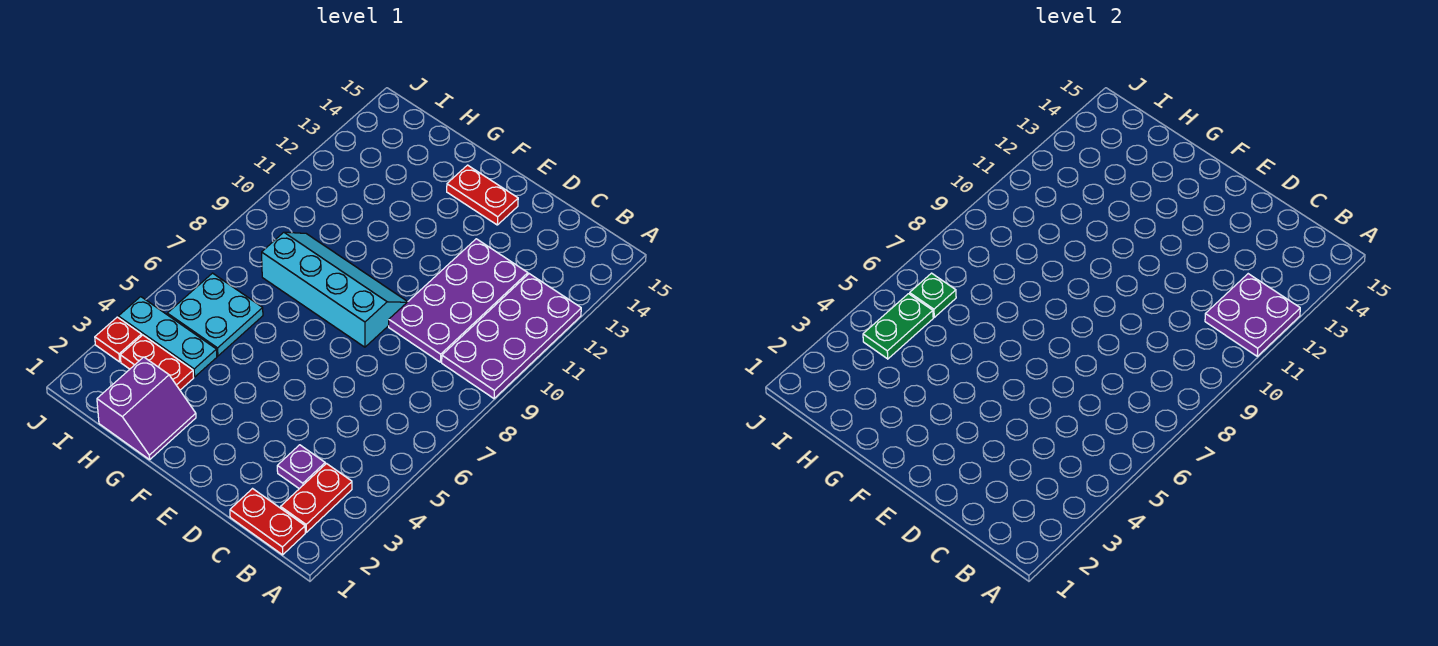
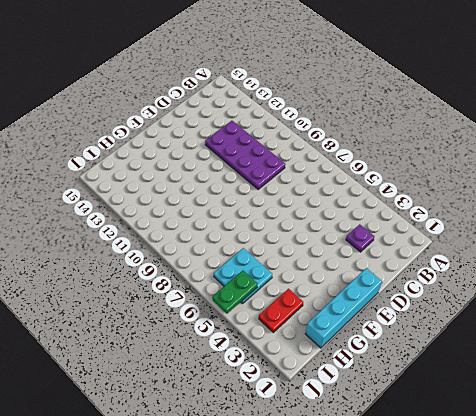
cyan brick E1:H1 level 1 -> purple slope G1:H2 level 1 top H
green plate I5:J5 level 2 -> green plate I4:I5 level 2
none -> purple plate A9:B12 level 1
none -> red plate B1:C1 level 1
none -> red plate B2:B3 level 1

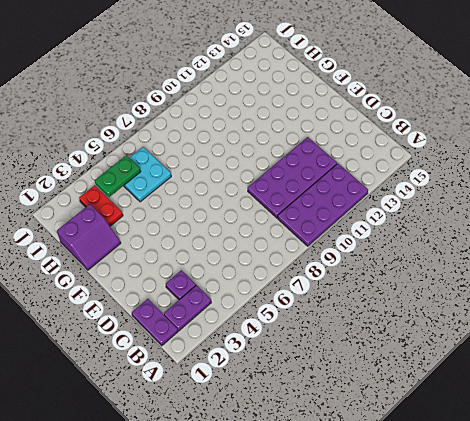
purple plate B1:C1 level 1 -> red plate B1:C1 level 1
purple plate B2:B3 level 1 -> red plate B2:B3 level 1
none -> cyan slope E8:H9 level 1 top 8
none -> red plate E14:F14 level 1
none -> cyan plate H4:J4 level 1

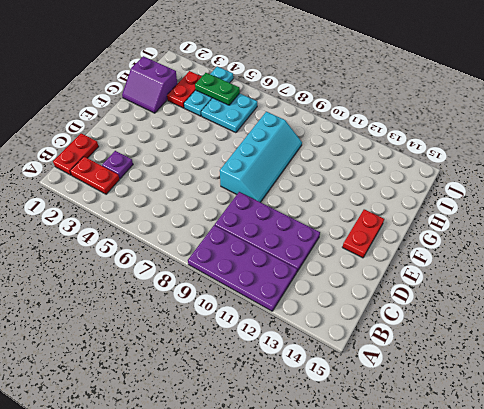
none -> red plate J3 level 1
none -> purple plate A11:B12 level 2
none -> green plate I6 level 2

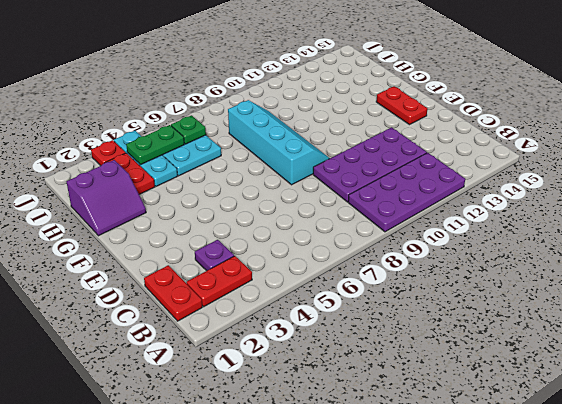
none -> purple plate A11:B12 level 2

